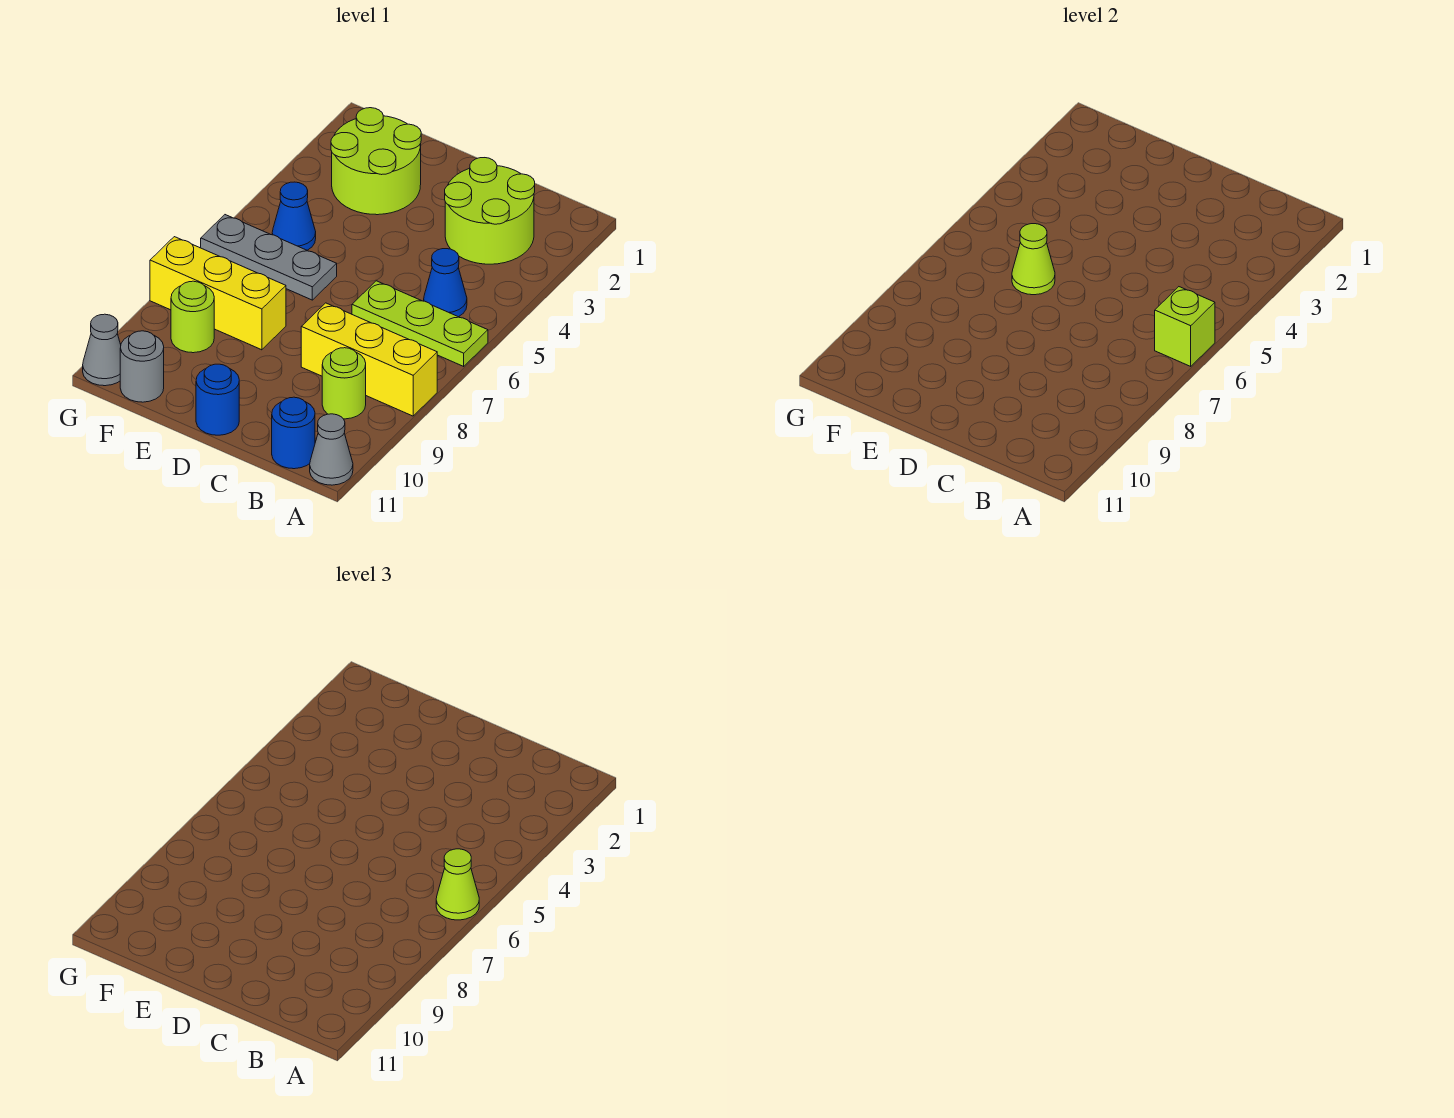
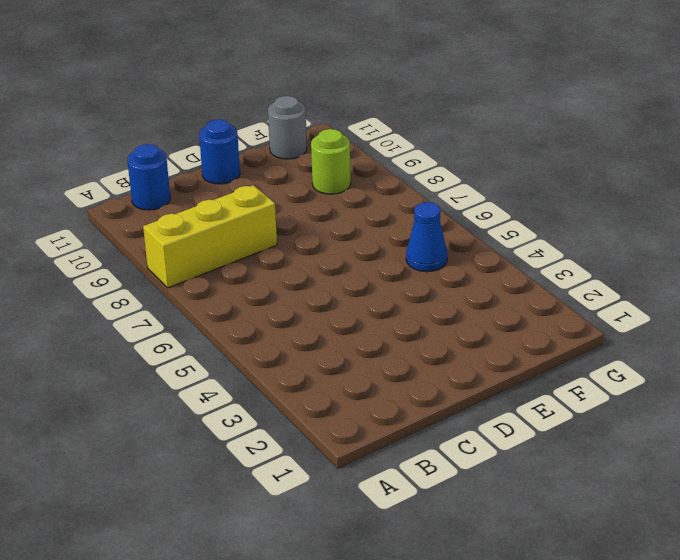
none -> lime plate A6:C6 level 1
none -> grey cone A11 level 1
none -> lime round brick B2:C3 level 1

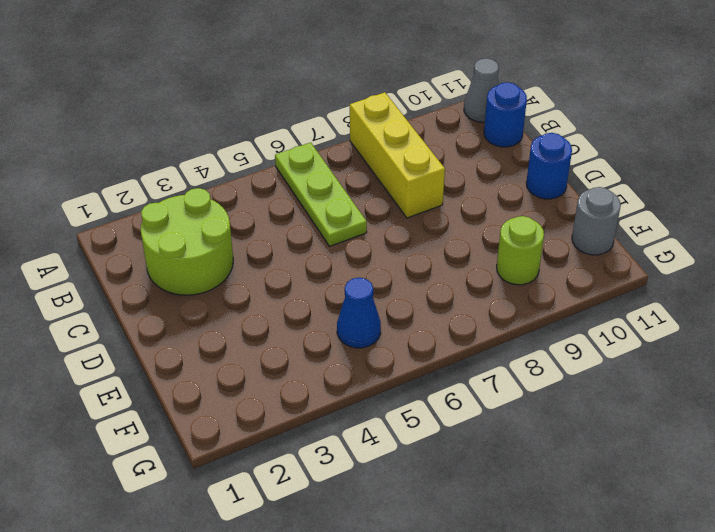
none -> blue cone B5 level 1
none -> lime round brick B9 level 1
none -> lime round brick E2:F3 level 1

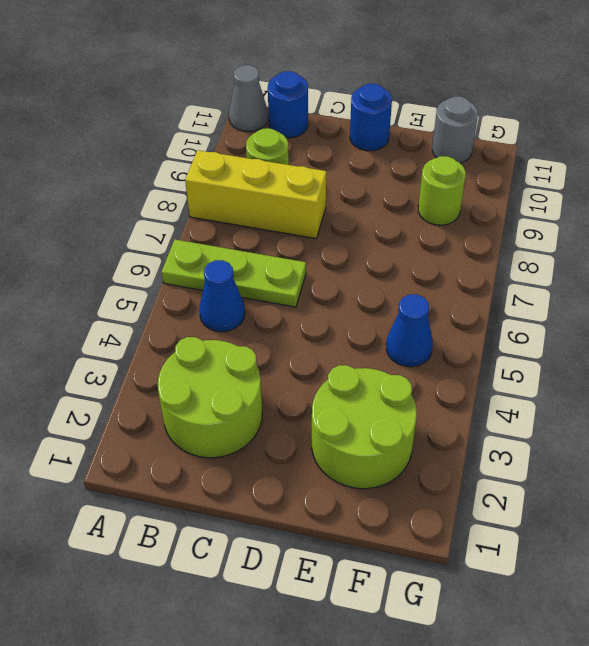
none -> grey plate E6:G6 level 1
none -> yellow brick E8:G8 level 1
none -> grey cone G11 level 1

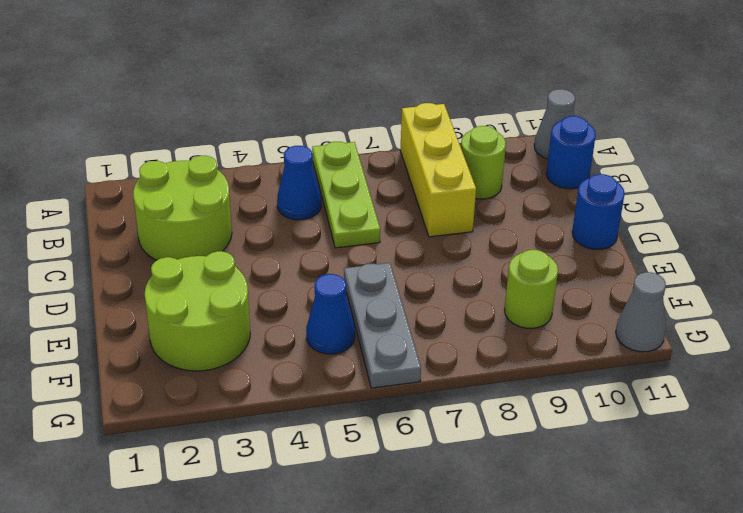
none -> yellow brick E8:G8 level 1
none -> grey round brick F11 level 1
none -> lime brick A6 level 2

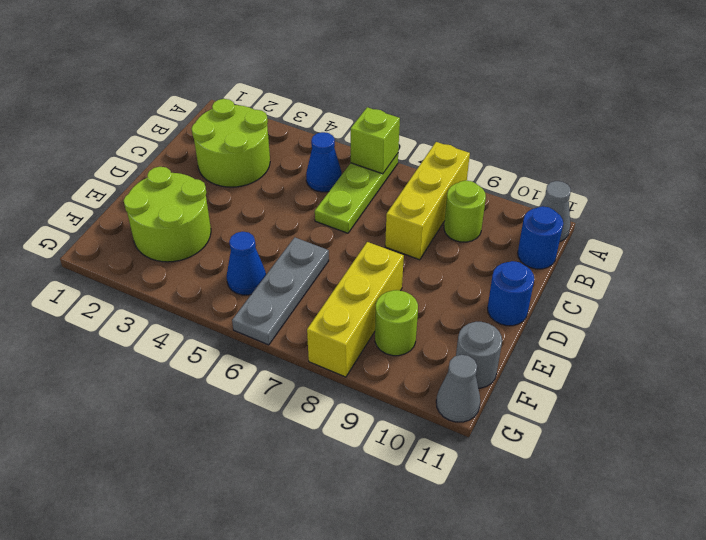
none -> lime cone E6 level 2
none -> lime cone A6 level 3

